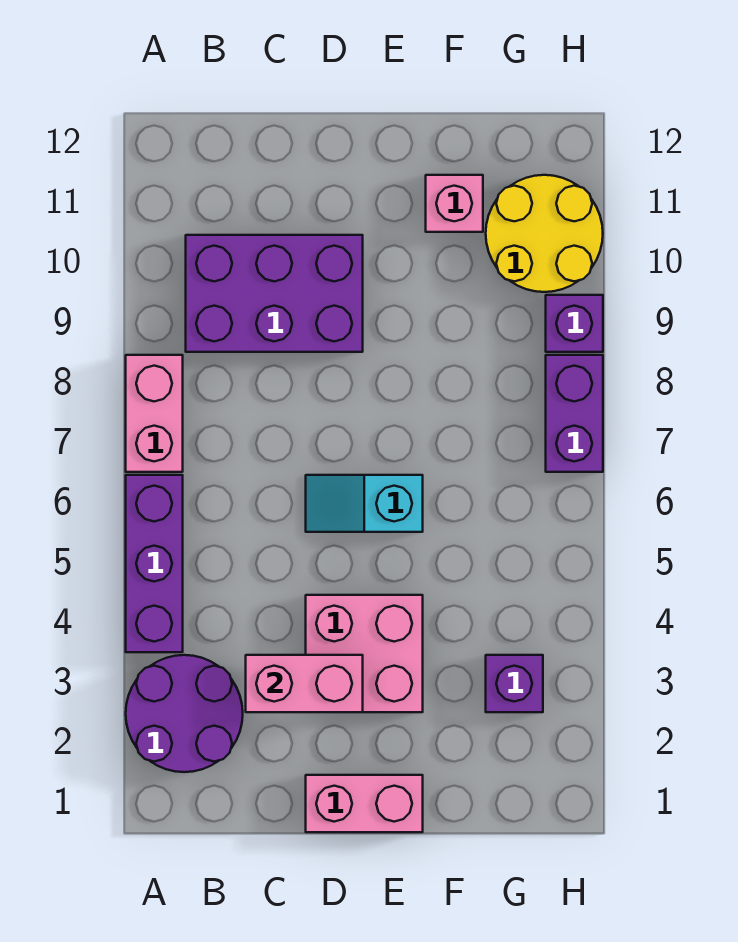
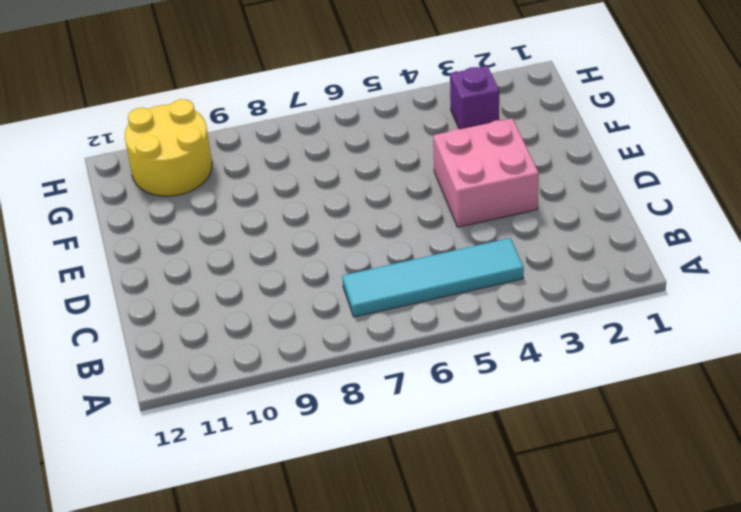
cyan tile B4:B7 level 1 -> none
none -> purple round brick A2:B3 level 1
none -> purple brick A4:A6 level 1
none -> pink brick A7:A8 level 1

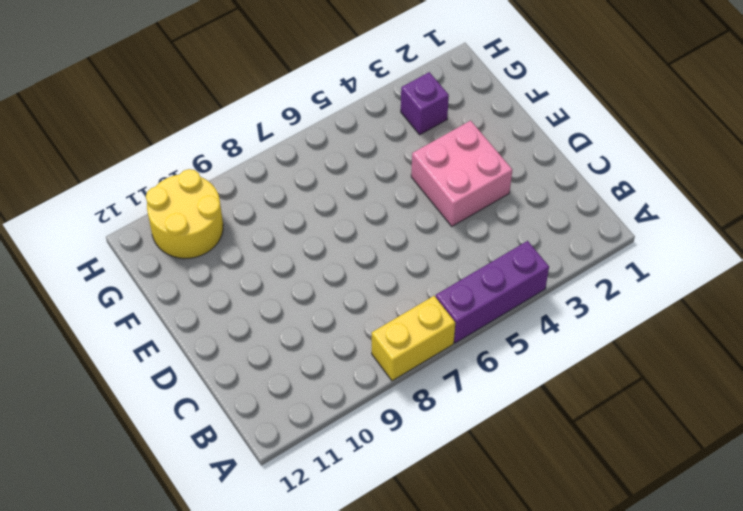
yellow brick A7:A8 level 1 -> pink brick A7:A8 level 1
none -> purple round brick A2:B3 level 1
none -> purple brick B9:D10 level 1
none -> pink brick D1:E1 level 1

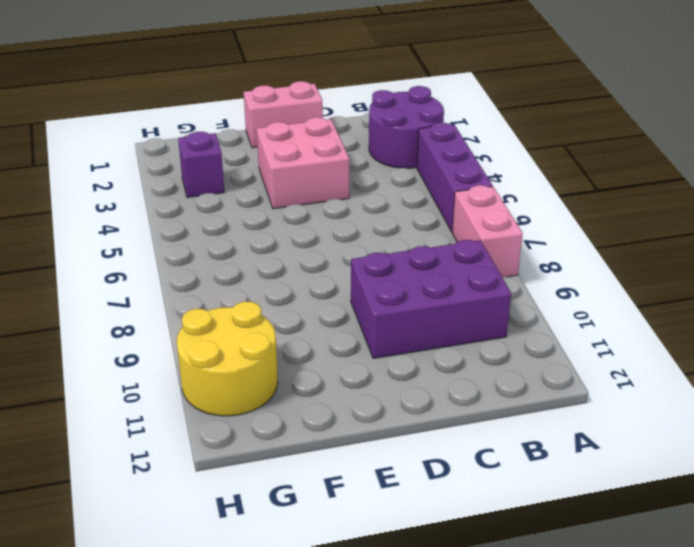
none -> cyan slope D6:E6 level 1 top E
none -> pink brick F11 level 1
none -> purple brick H7:H8 level 1

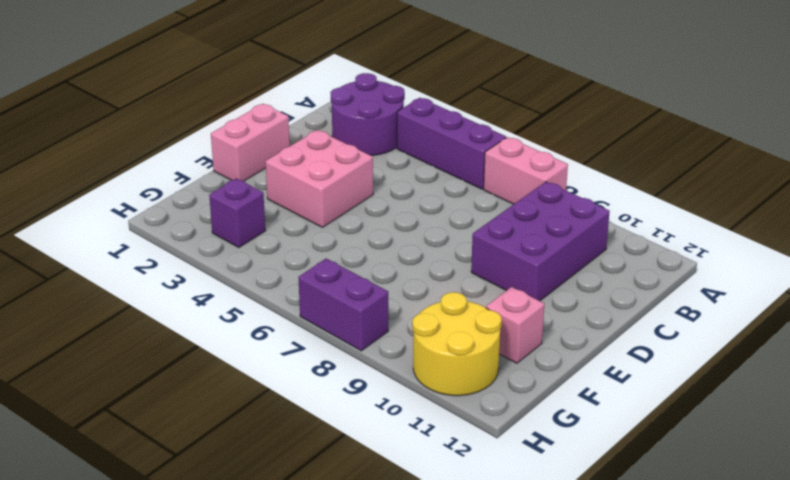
none -> cyan slope D6:E6 level 1 top E
none -> purple brick H9 level 1
none -> pink brick C3:D3 level 2

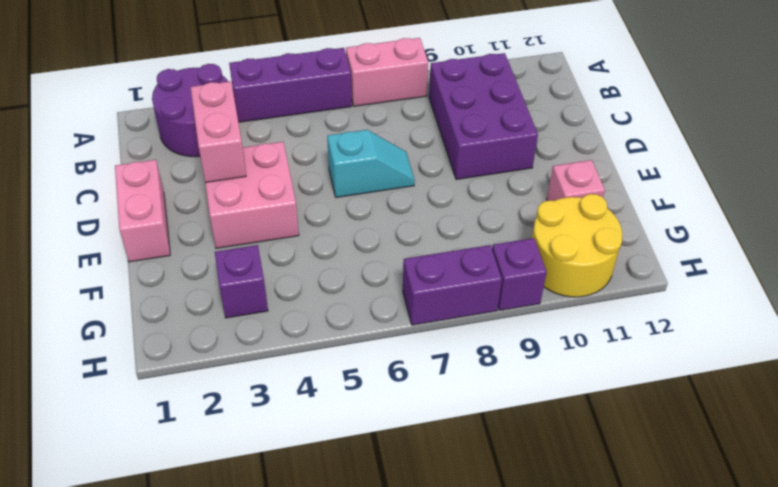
cyan slope D6:D7 level 1 top 6 -> cyan slope D6:E6 level 1 top E

